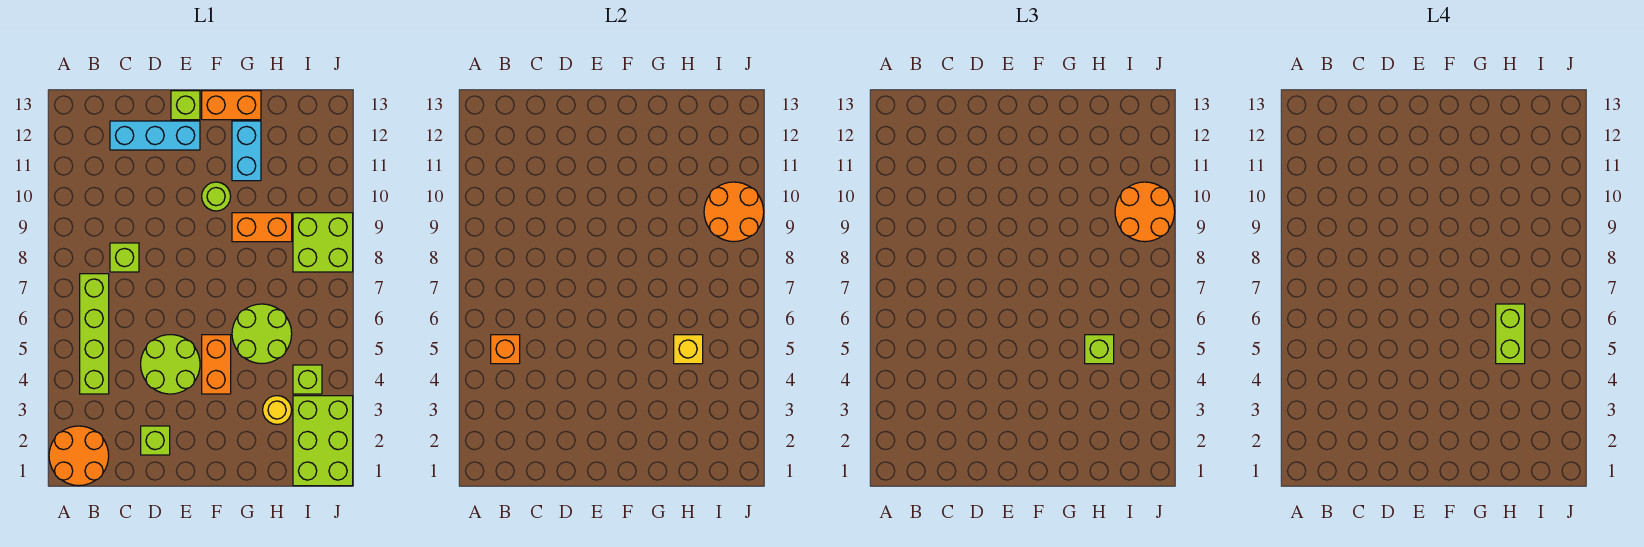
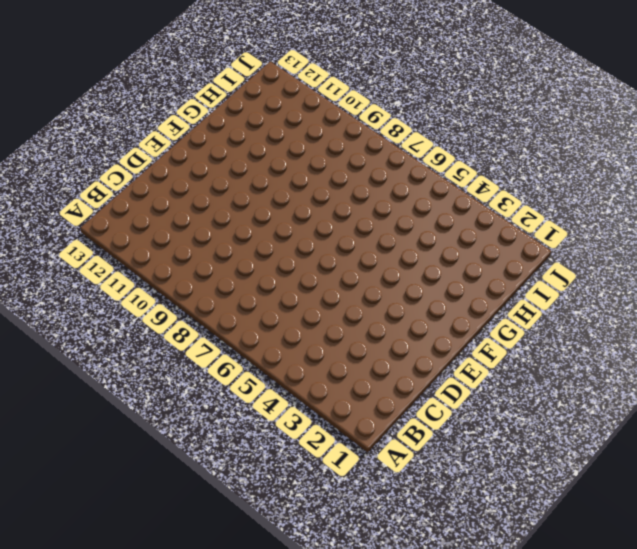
none -> orange round brick A1:B2 level 1
none -> lime brick B4:B7 level 1
none -> lime brick C8 level 1

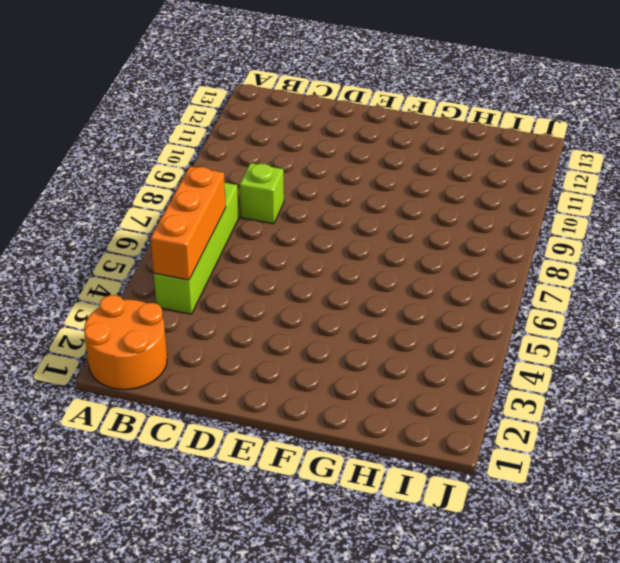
orange brick B4:B6 level 2 -> orange brick B5 level 2
none -> cyan brick C12:E12 level 1
none -> lime brick D2 level 1
none -> lime round brick D4:E5 level 1

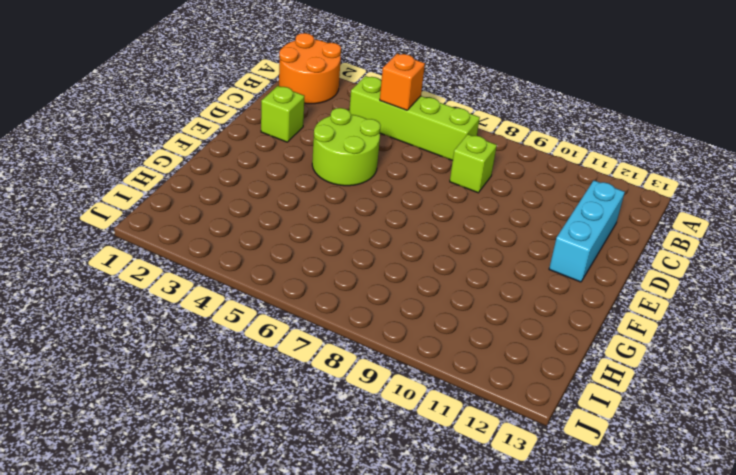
none -> lime brick E13 level 1
none -> orange brick F4:F5 level 1
none -> lime round brick F10 level 1

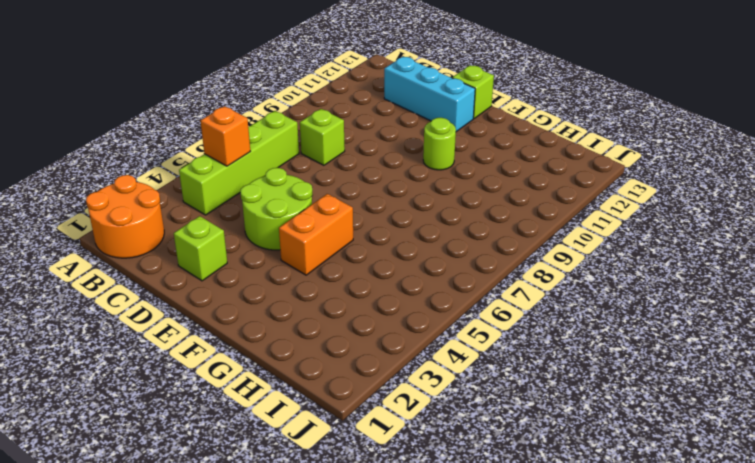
none -> orange brick F13:G13 level 1
none -> lime round brick G5:H6 level 1
none -> orange brick G9:H9 level 1

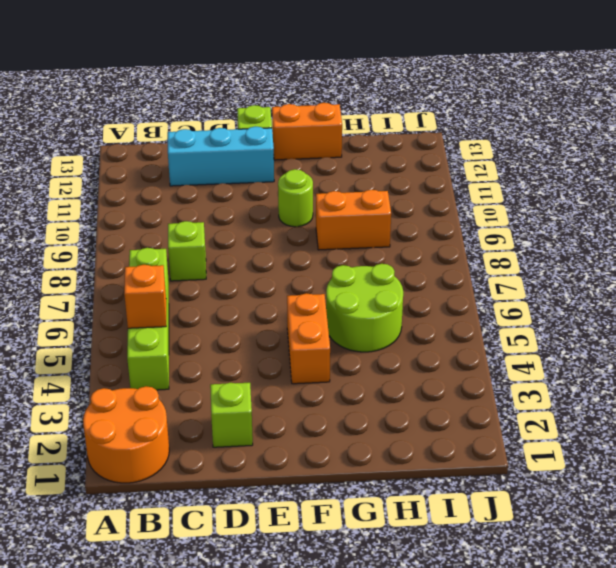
none -> lime round brick D4:E5 level 1
none -> cyan brick G11:G12 level 1
none -> yellow round brick H3 level 1

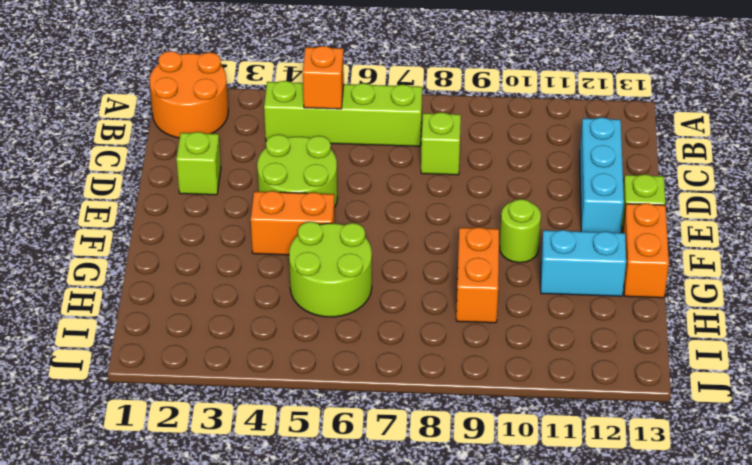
none -> yellow round brick H3 level 1
none -> lime brick I1:J3 level 1
none -> lime brick I4 level 1

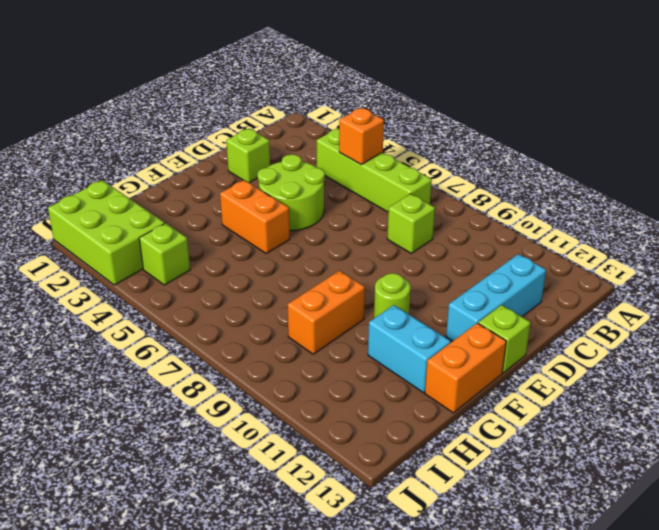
none -> orange round brick A1:B2 level 1
none -> lime round brick G5:H6 level 1
none -> yellow round brick H3 level 1

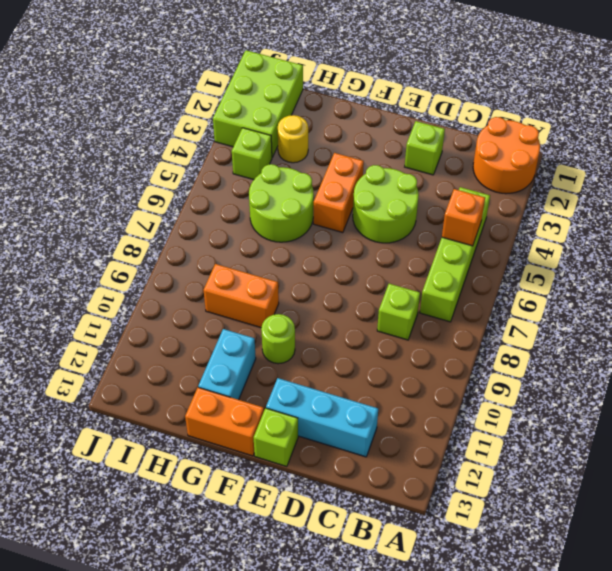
none -> lime brick I8:J9 level 1
none -> yellow brick H5 level 2
none -> orange round brick I9:J10 level 2

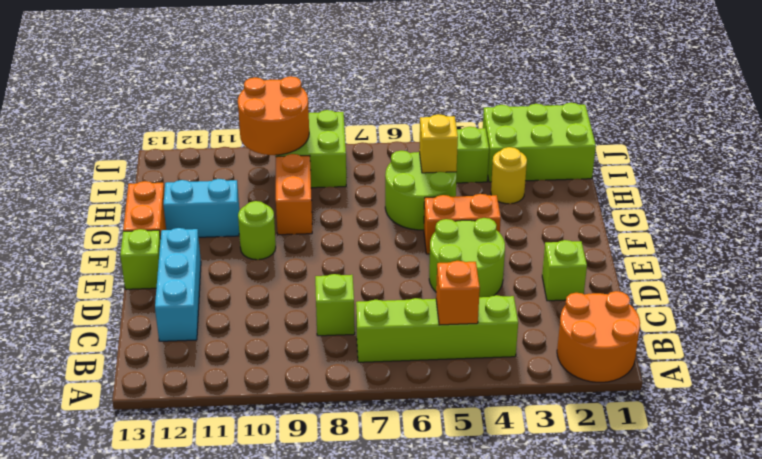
none -> lime brick H5 level 3
none -> orange round brick I9:J10 level 3
none -> lime brick H5:H6 level 4

